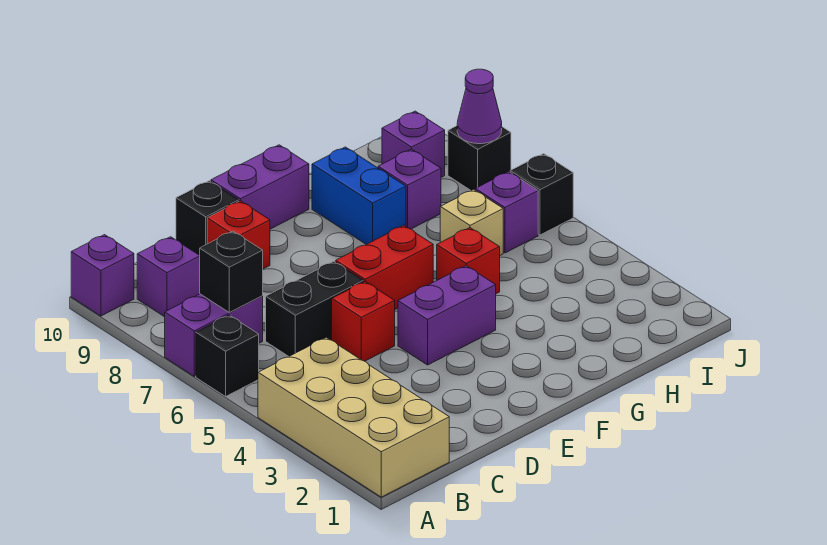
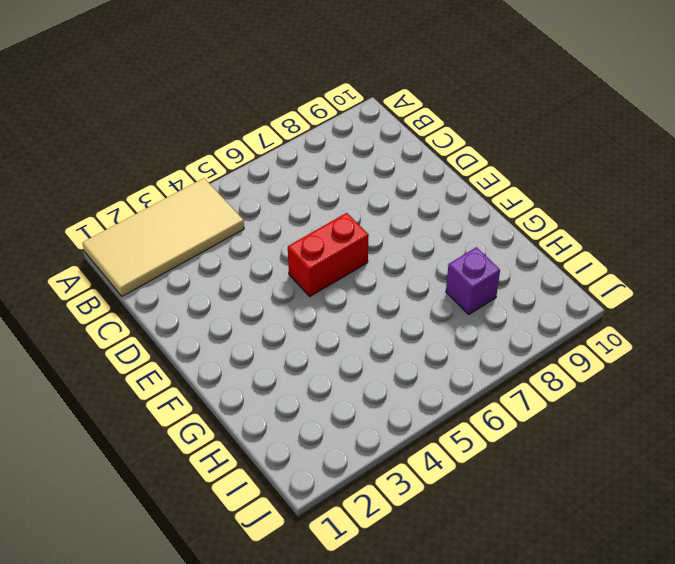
tan tile A1:B4 level 1 -> tan brick A1:B4 level 1
red brick E5:E6 level 1 -> red brick E6:F6 level 1
none -> black brick A6 level 1
none -> purple brick A7:B7 level 1
none -> purple brick A10 level 1

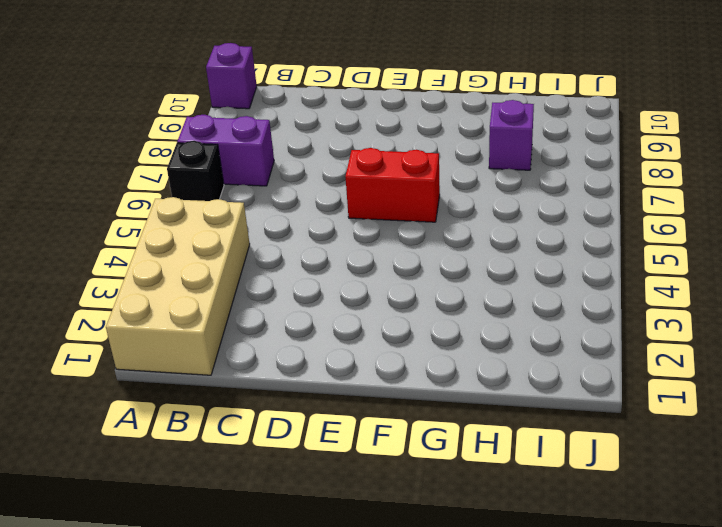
none -> purple brick B9 level 1
none -> black brick C6:D6 level 1
none -> red brick D5 level 1

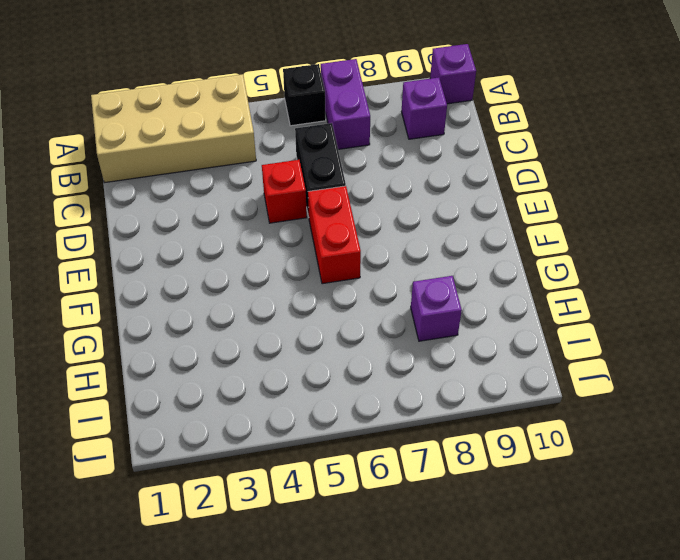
none -> red brick D9 level 1
none -> black brick D10 level 1
none -> purple brick E4:F4 level 1

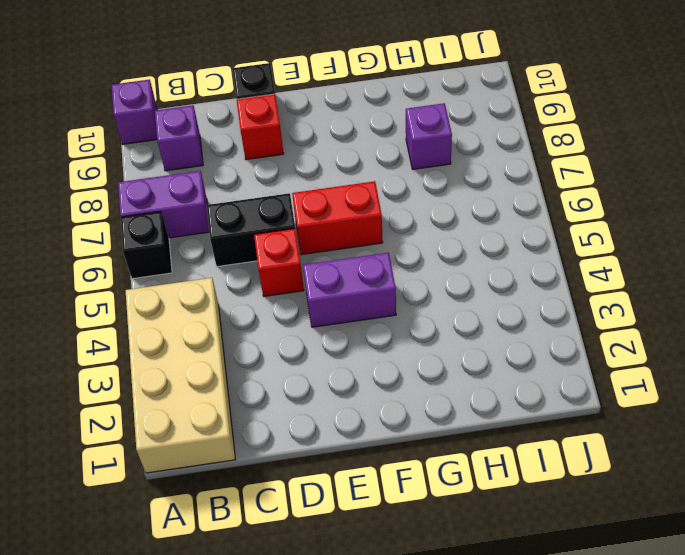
none -> purple brick E10:F10 level 1
none -> red brick G5 level 1
none -> blue brick G8:G9 level 1

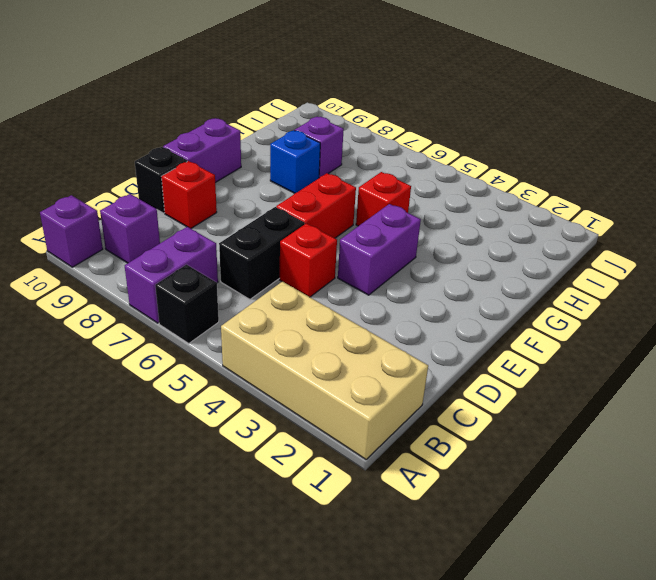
blue brick G8 level 1 -> blue brick G8:G9 level 1
none -> tan brick H6 level 1
none -> purple brick I6 level 1
none -> purple brick I9 level 1

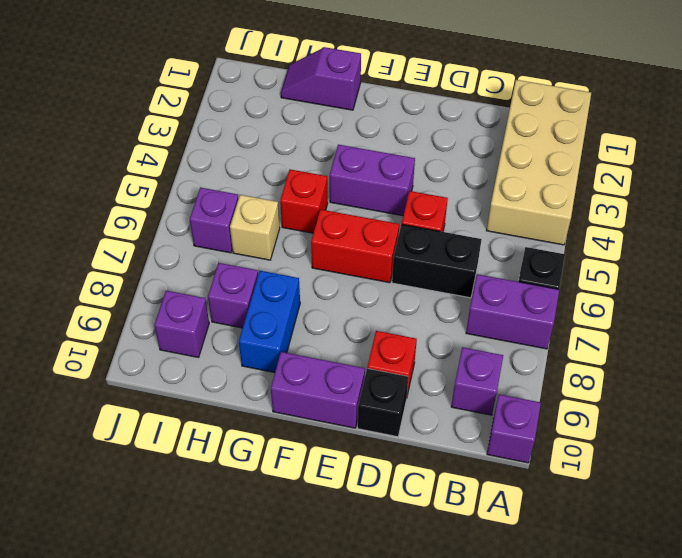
purple slope G1:H1 level 1 top G -> none
none -> black brick J6 level 1
none -> black brick J8 level 1
none -> black brick B7 level 2

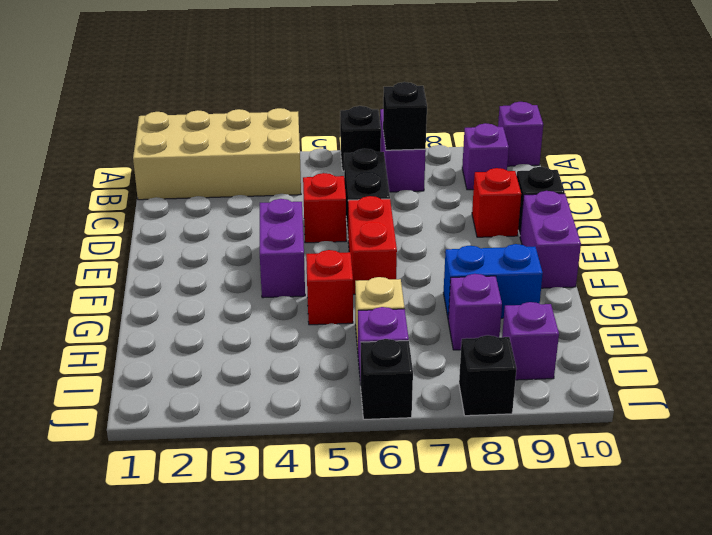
none -> purple cone J8 level 2

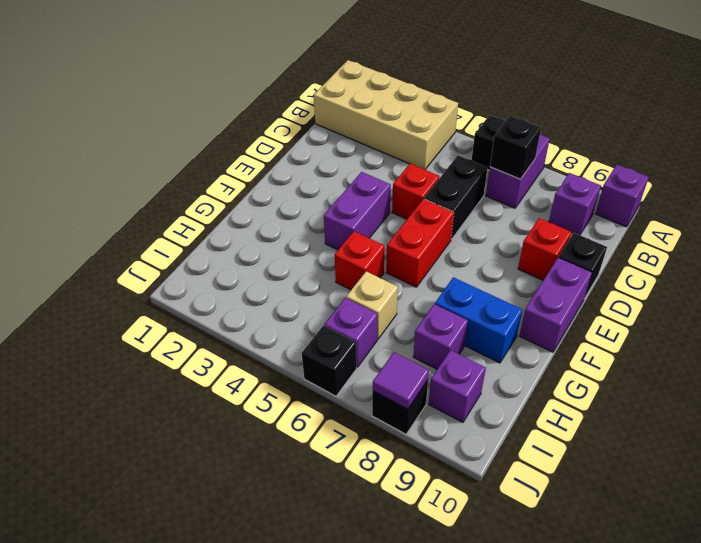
purple tile J8 level 2 -> purple cone J8 level 2

